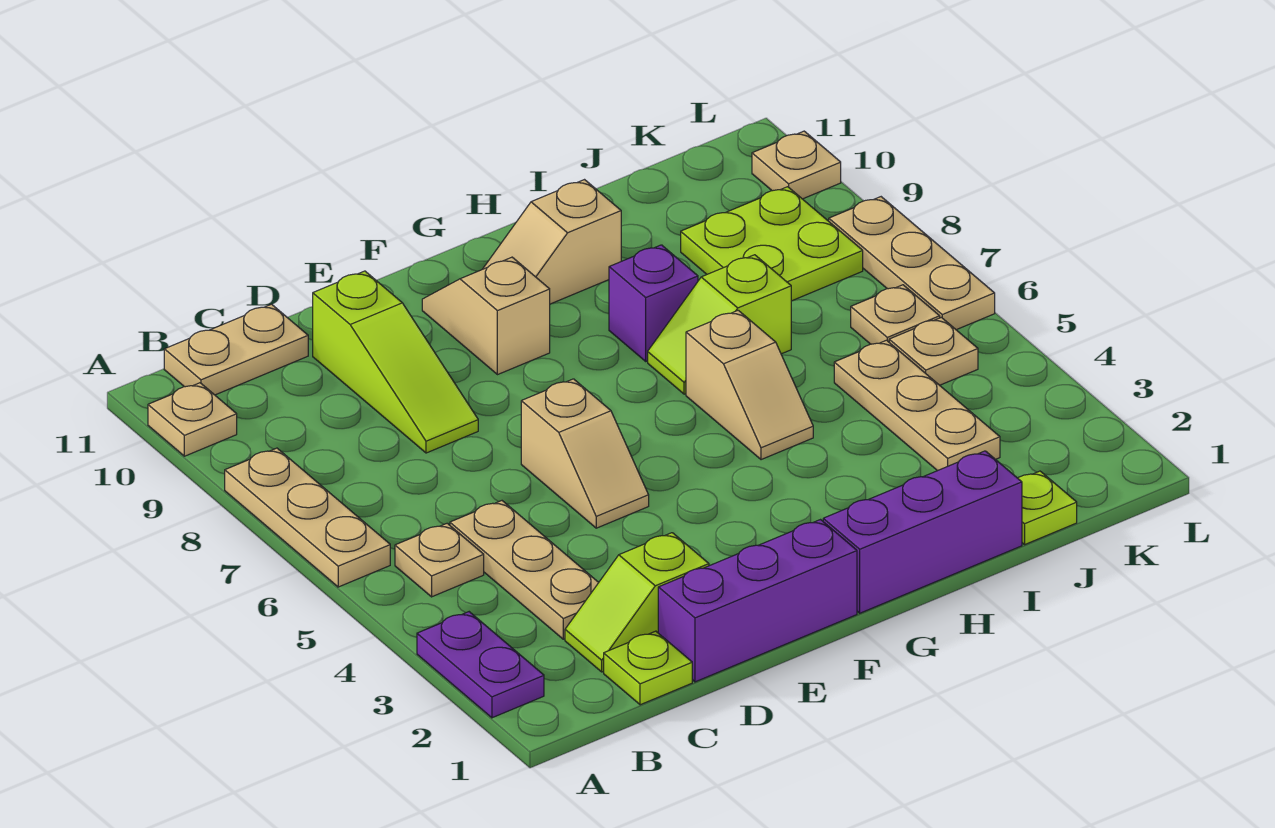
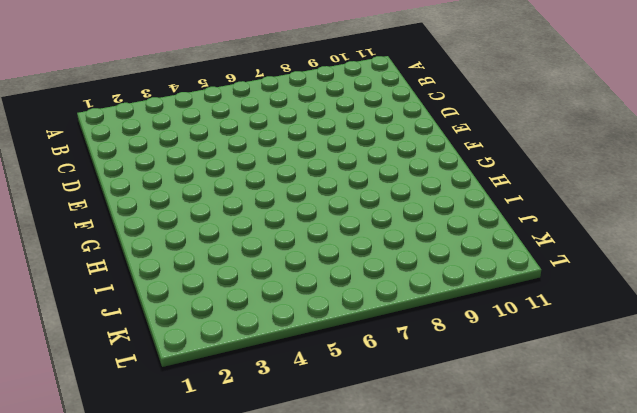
none -> purple plate A2:A3 level 1
none -> tan plate A6:A8 level 1
none -> tan plate A10 level 1

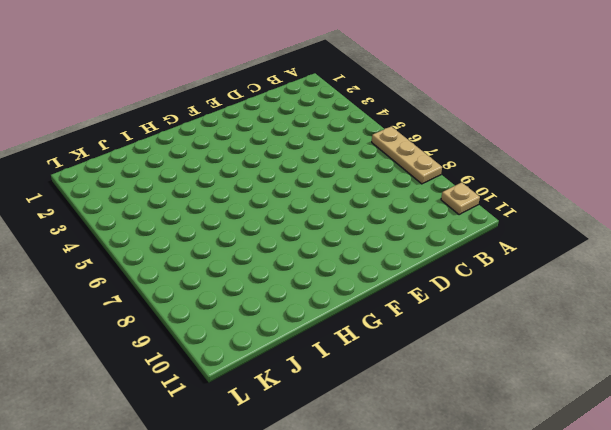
none -> purple plate A2:A3 level 1
none -> tan plate B5 level 1
none -> tan plate B11:C11 level 1

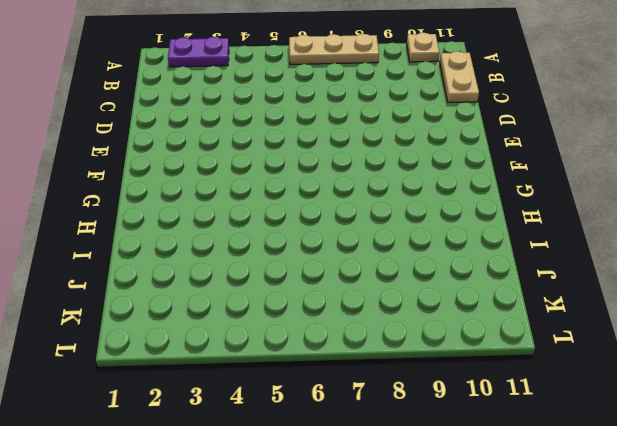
none -> tan plate B5 level 1
none -> lime plate C1 level 1
none -> lime slope C2:D2 level 1 top D

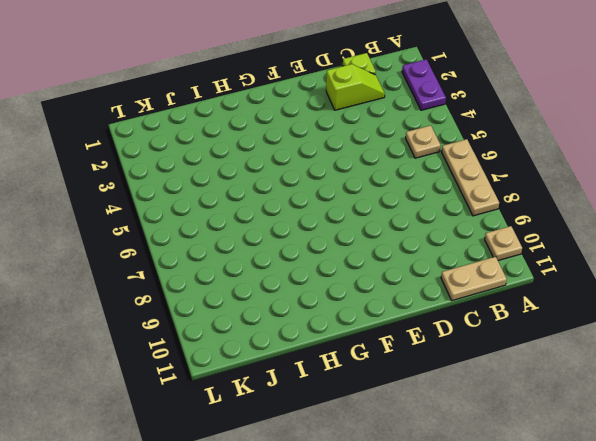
none -> tan plate C3:C5 level 1
none -> purple brick D1:F1 level 1
none -> lime slope D8:D10 level 1 top 10

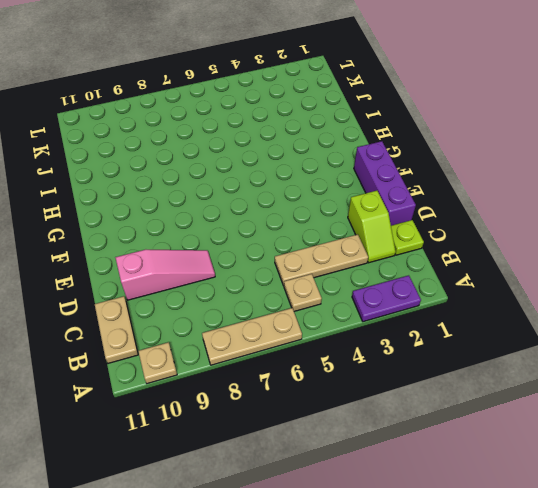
pink slope D8:D10 level 1 top 10 -> lime slope D8:D10 level 1 top 10
none -> tan slope E5:E6 level 1 top 6
none -> tan slope F9:F10 level 1 top 9
none -> purple brick G1:I1 level 1

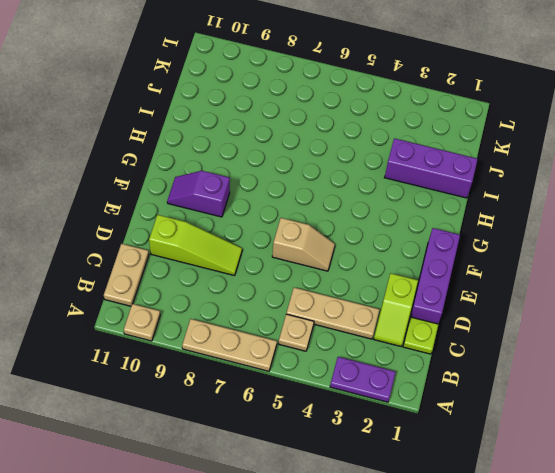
purple slope F9:F10 level 1 top 9 -> tan slope F9:F10 level 1 top 9
purple brick I1:I3 level 1 -> purple brick G1:I1 level 1
none -> tan slope G10:H10 level 1 top H
none -> tan slope H5:H6 level 1 top 6
none -> lime slope H7:I7 level 1 top I

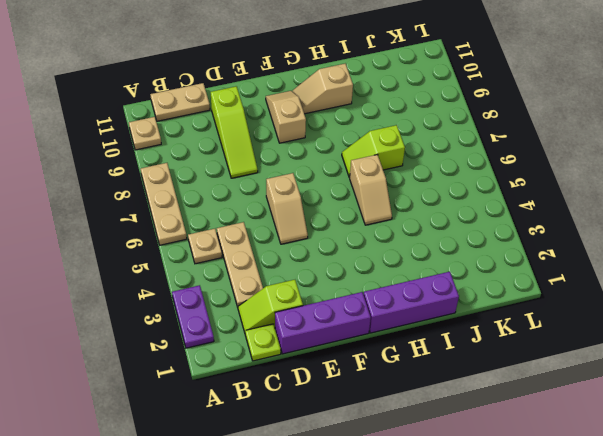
none -> purple brick H8 level 1
none -> lime plate J1 level 1
none -> tan plate J3:J5 level 1

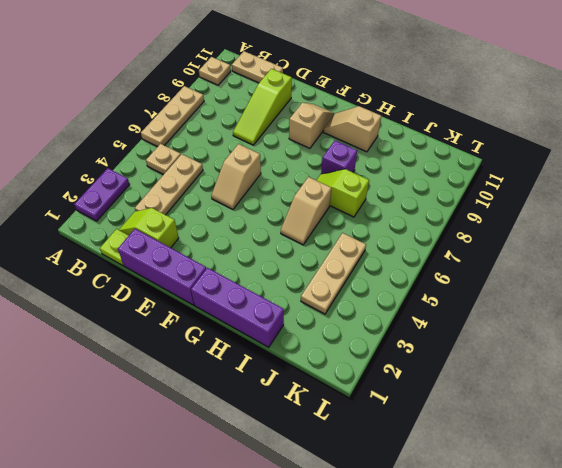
none -> lime plate J1 level 1
none -> lime plate J8:K9 level 1
none -> tan plate K5 level 1

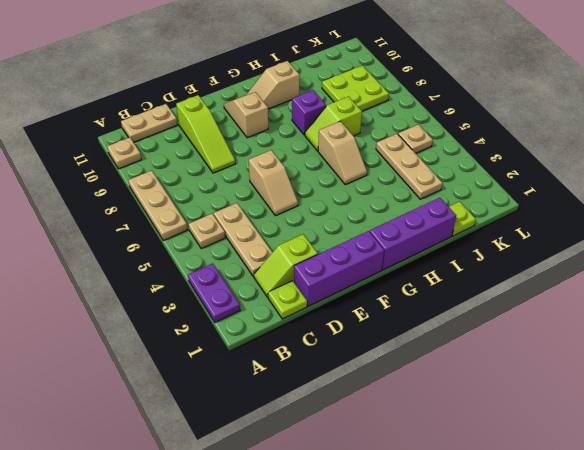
none -> tan plate K6 level 1
none -> tan plate L6:L8 level 1
none -> tan plate L10 level 1

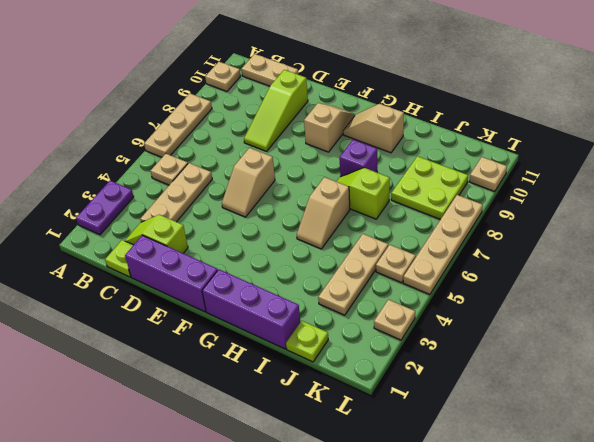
tan plate L3 level 1 -> tan plate K6 level 1
tan plate L5:L8 level 1 -> tan plate L6:L8 level 1

